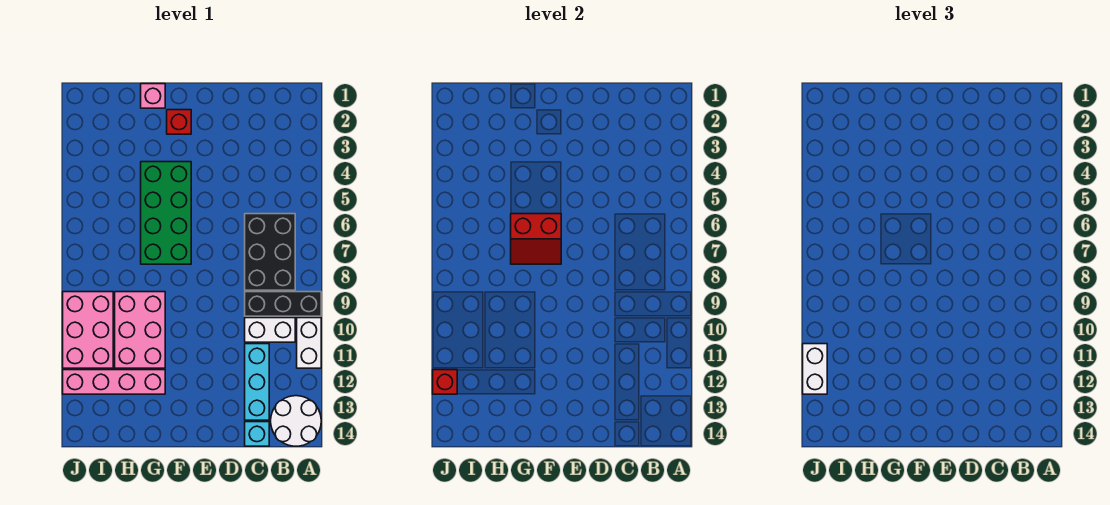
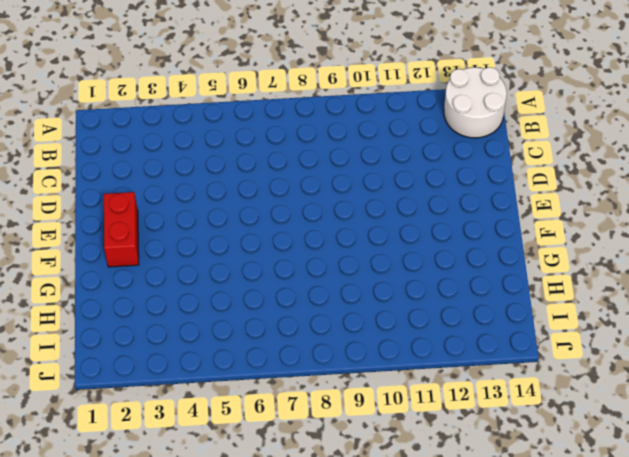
red brick E2:F2 level 1 -> red brick F2 level 1
none -> black brick A9:C9 level 1
none -> white brick A10:A11 level 1
none -> black brick B6:C8 level 1

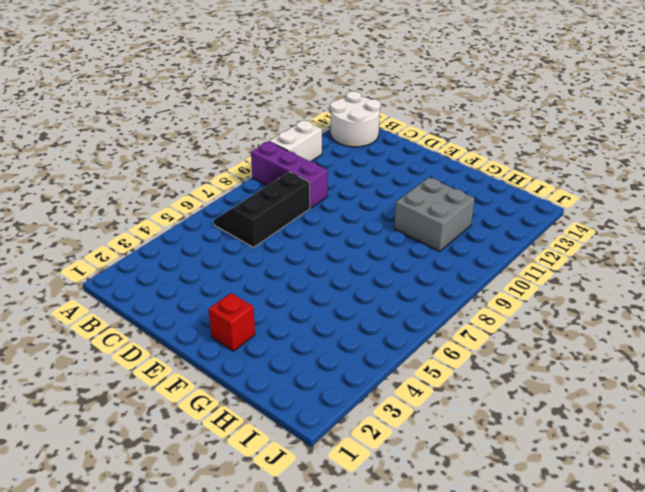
purple brick A9:C9 level 1 -> black brick A9:C9 level 1
black slope B6:C8 level 1 top C -> black brick B6:C8 level 1
grey brick G10:H11 level 1 -> pink brick G9:H11 level 1
none -> white brick B10:C10 level 1
none -> cyan brick C11:C13 level 1
none -> cyan brick C14 level 1

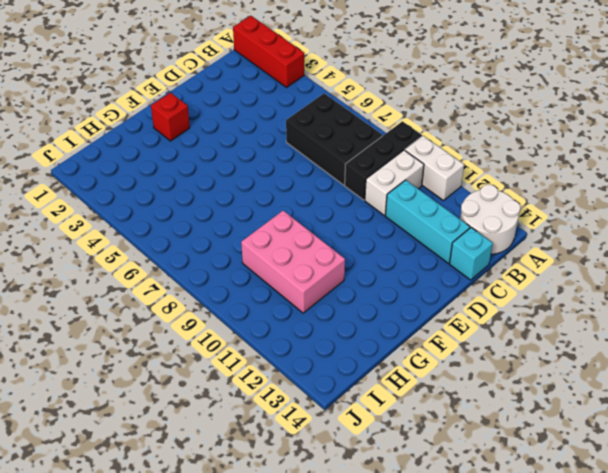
red brick A1:A3 level 1 -> none
none -> green brick F4:G7 level 1
none -> pink brick G1 level 1
none -> pink brick G12:J12 level 1

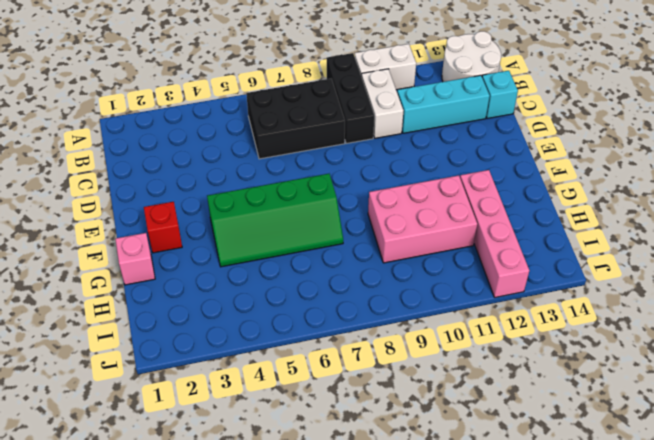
green slope F4:G7 level 1 top F -> green brick F4:G7 level 1
none -> pink brick I9:J11 level 1
none -> red slope F6:G7 level 2 top 6
none -> red brick J12 level 2

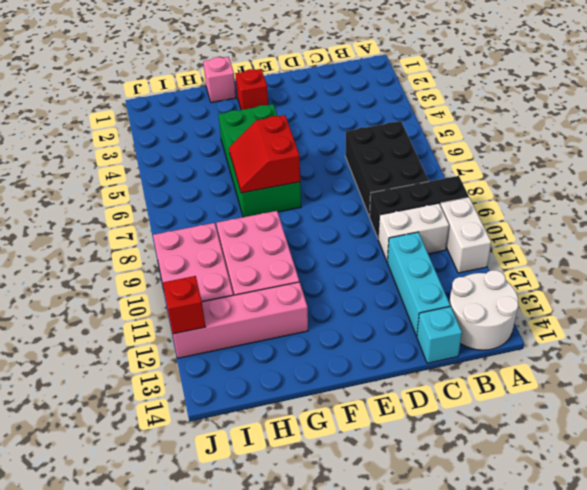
red slope F6:G7 level 2 top F -> red slope F6:G7 level 2 top 6
none -> white brick J11:J12 level 3

